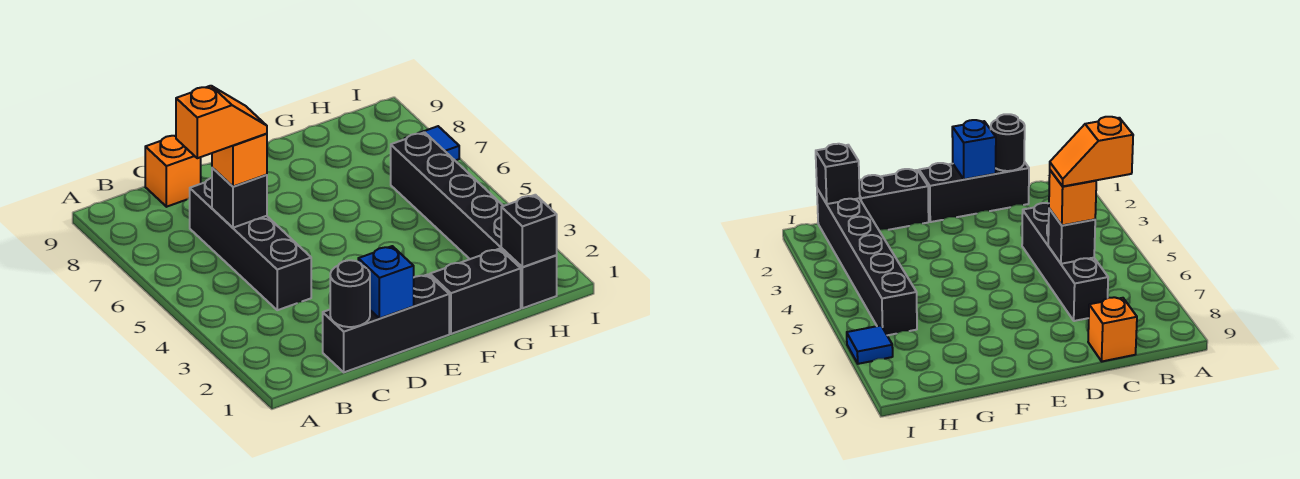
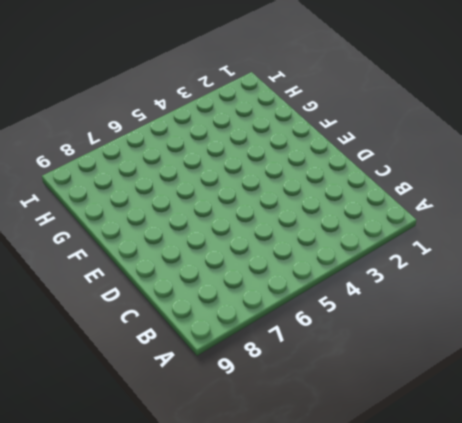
none -> black brick C1:E1 level 1
none -> black brick C4:C7 level 1
none -> orange brick C9 level 1

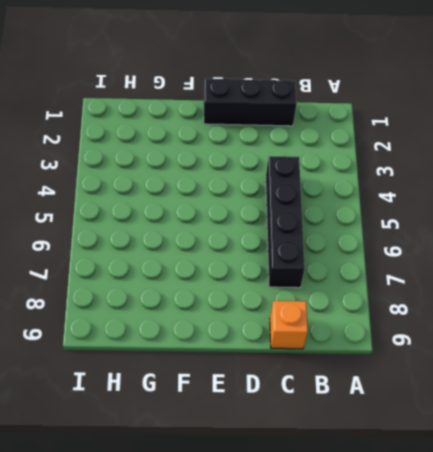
none -> black brick F1:G1 level 1
none -> black brick H1:H6 level 1
none -> blue tile I7 level 1

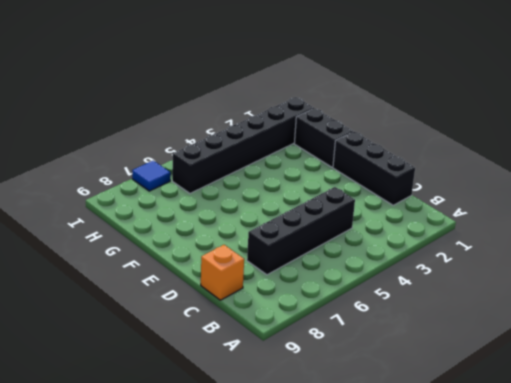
none -> black round brick C1 level 2
none -> black brick C6 level 2
none -> blue brick D1 level 2

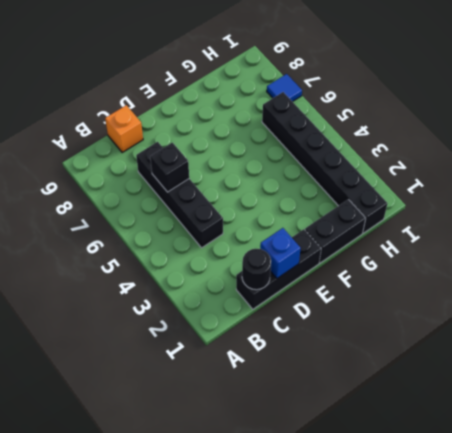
none -> black brick H1 level 2
none -> orange brick C6 level 3
none -> orange slope B6:C6 level 4 top B

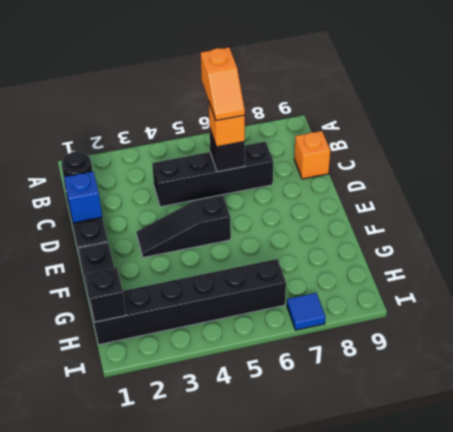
black slope E3:E5 level 1 top 5 -> none

